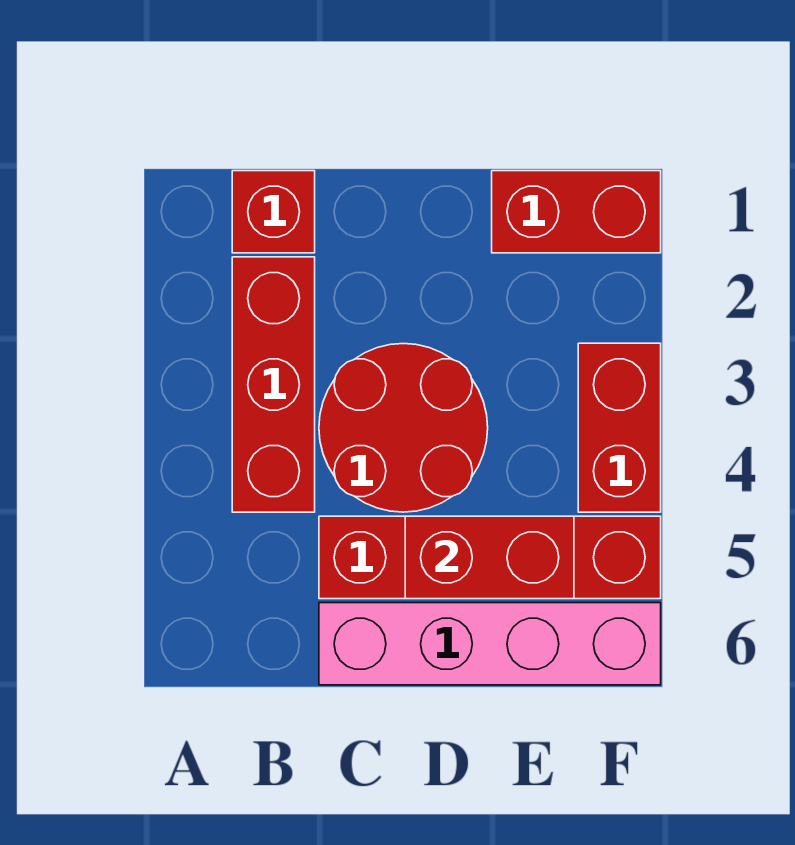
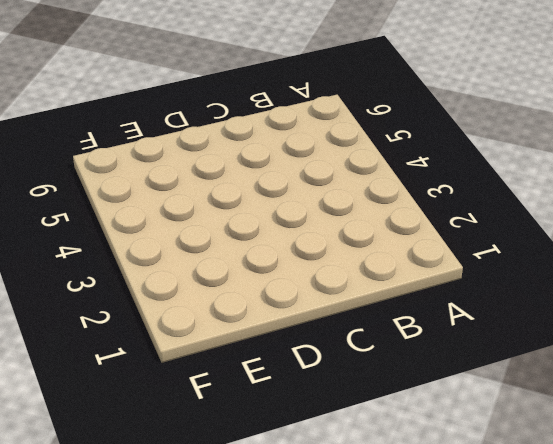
none -> red brick B1 level 1
none -> red brick B2:B4 level 1

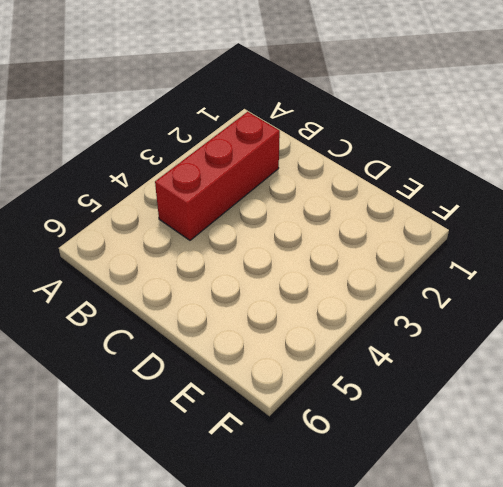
none -> red brick B1 level 1
none -> red round brick C3:D4 level 1

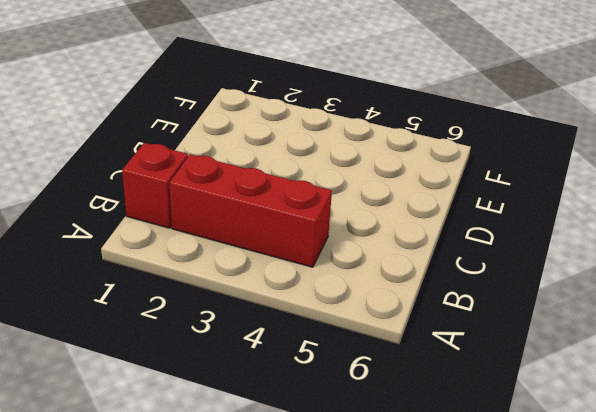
none -> red round brick C3:D4 level 1
none -> red brick C5:F5 level 1

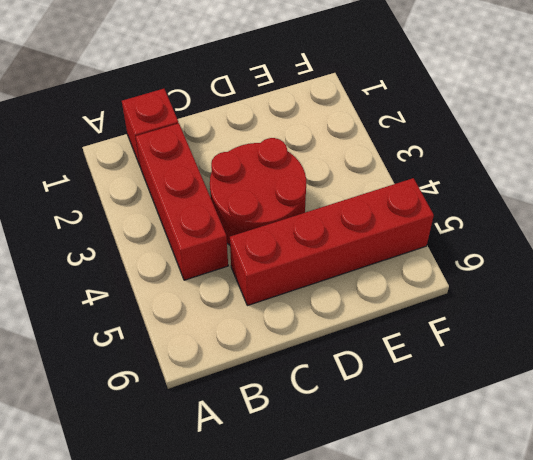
none -> pink brick C6:F6 level 1
none -> red brick E1:F1 level 1

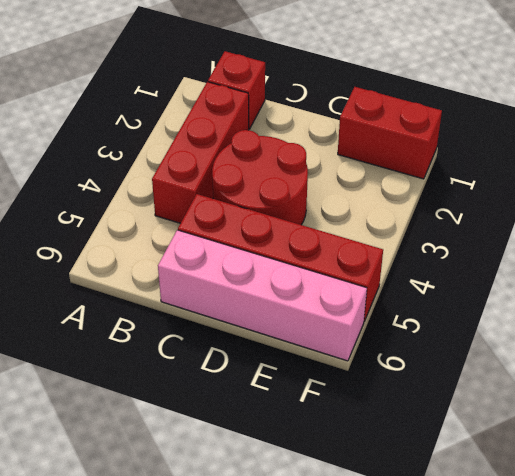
none -> red brick F3:F4 level 1
none -> red brick D5:E5 level 2

